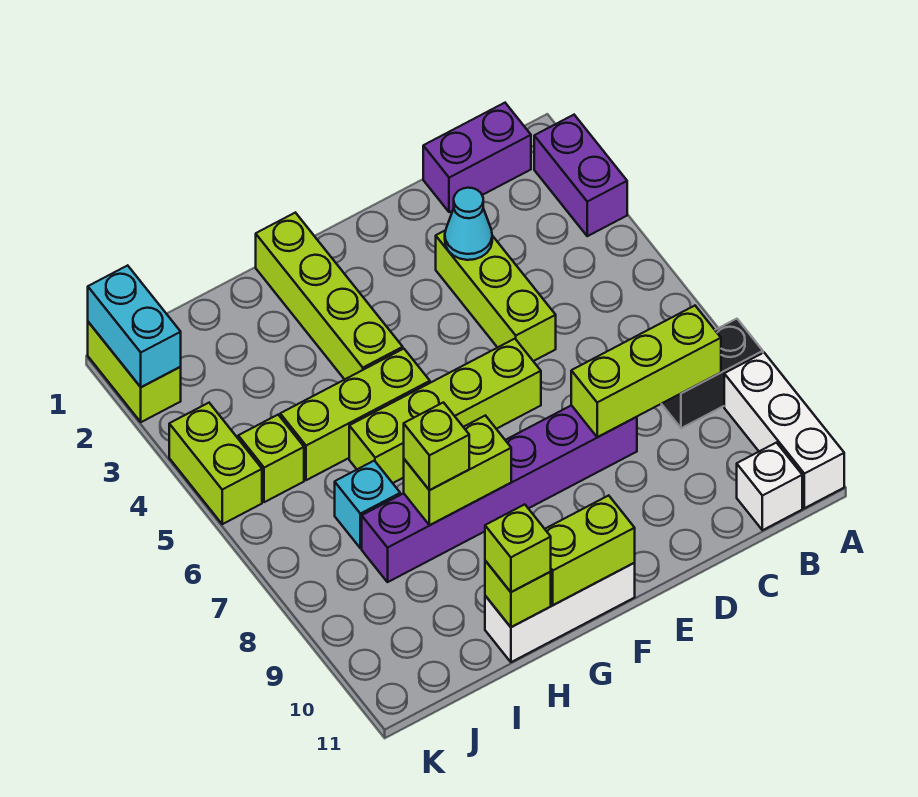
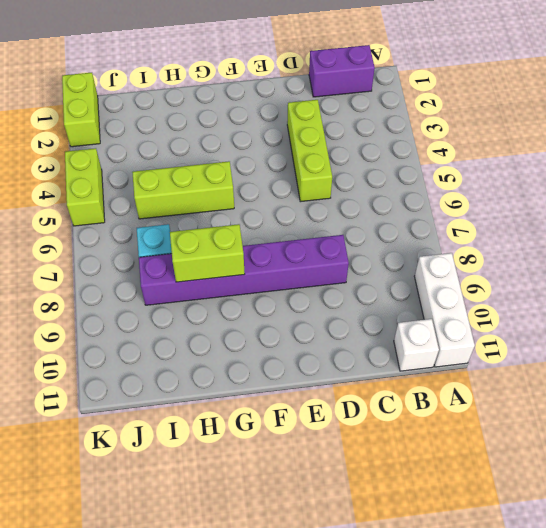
none -> purple brick A2:A3 level 1
none -> black brick A8:B8 level 1
none -> lime brick E6:H6 level 1

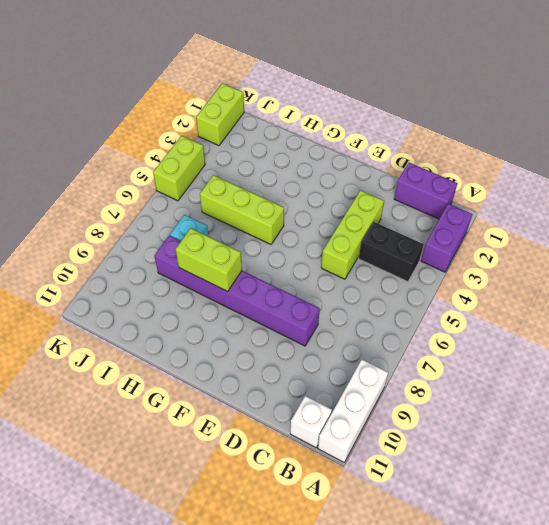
black brick B4:C4 level 1 -> black brick A8:B8 level 1
none -> lime brick E6:H6 level 1
none -> white brick F11:H11 level 1
none -> lime brick G1:G4 level 1

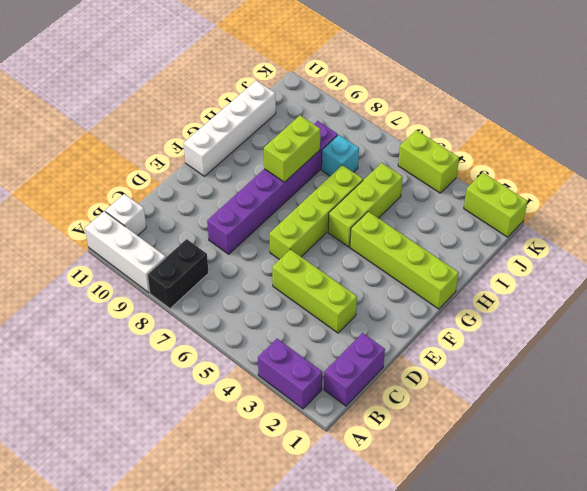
white brick F11:I11 level 1 -> white brick F11:H11 level 1
none -> lime brick J5 level 1
none -> lime brick B8:D8 level 2
none -> cyan cone D3 level 2

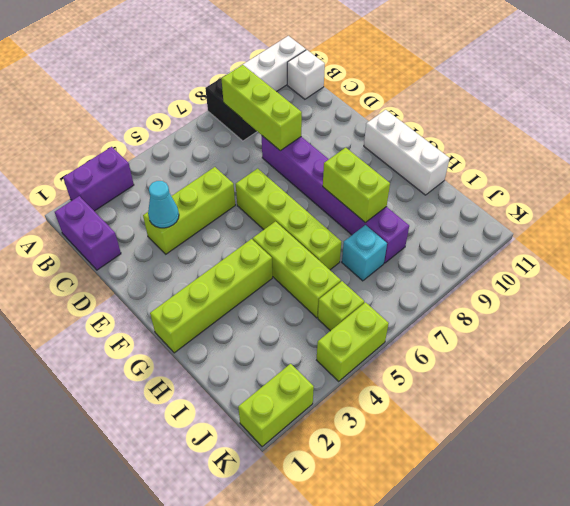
none -> lime brick F11:G11 level 2
none -> lime brick H11 level 2
none -> cyan brick K1:K2 level 2

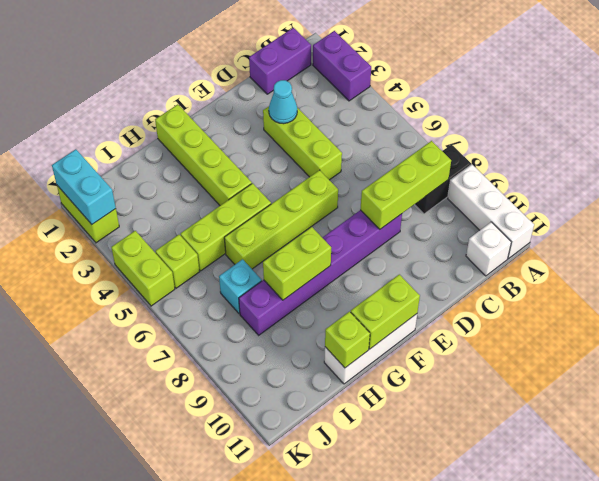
none -> lime brick H8 level 3
none -> lime brick H11 level 3

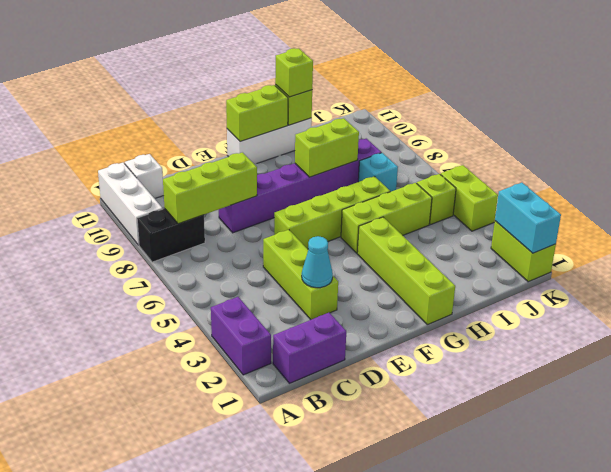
none -> lime brick H8 level 3

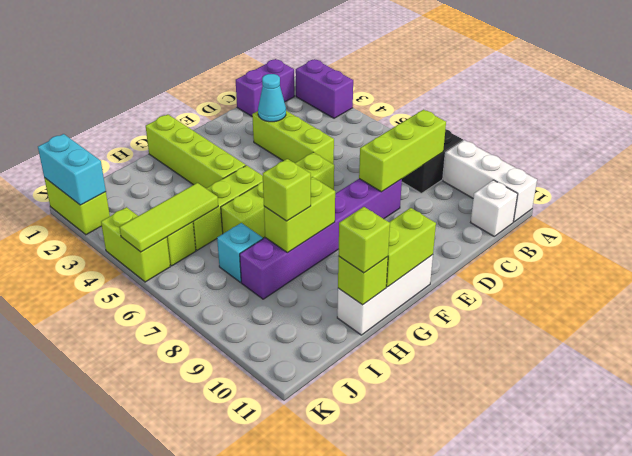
lime tile I5:K5 level 2 -> none

